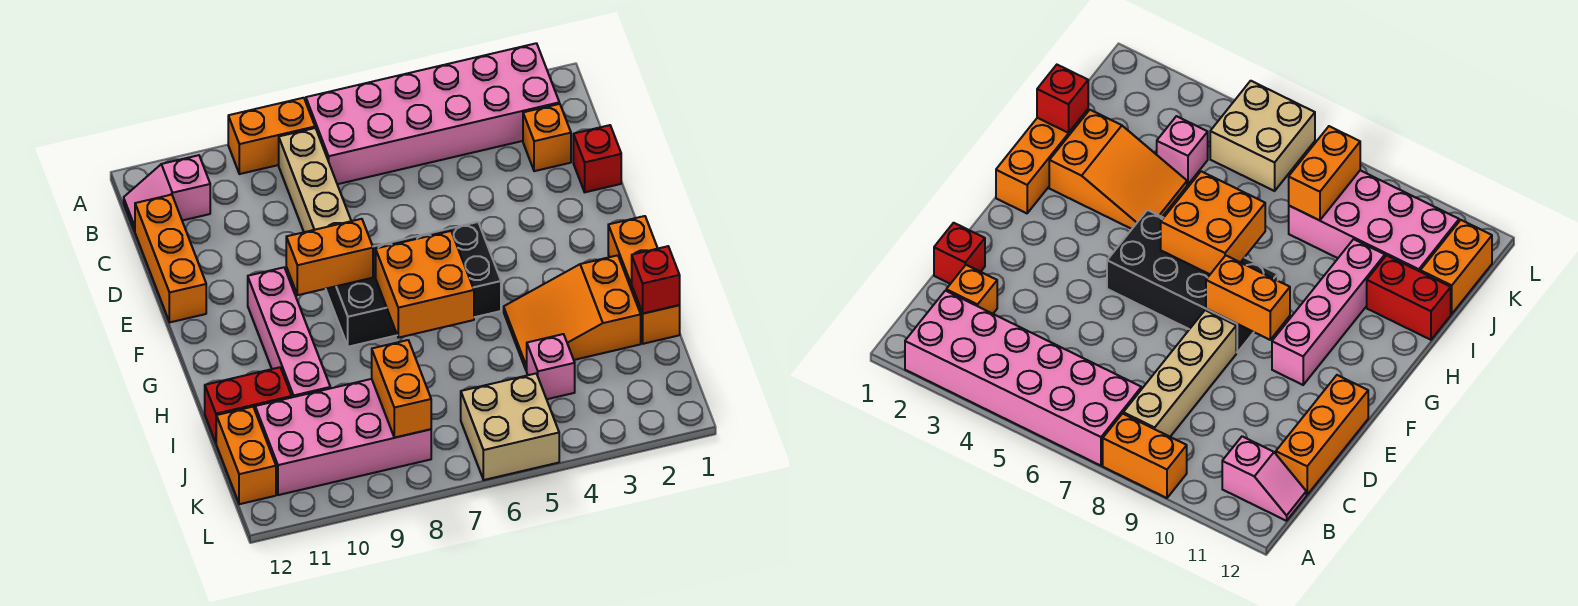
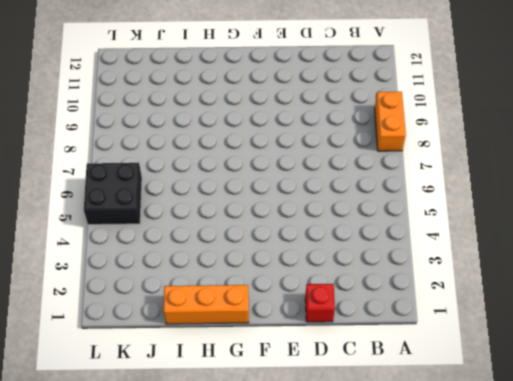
black brick K5:L6 level 1 -> tan brick K5:L6 level 1
none -> pink brick A2:B7 level 1
none -> tan brick B8:E8 level 1
none -> pink slope B11:B12 level 1 top 11

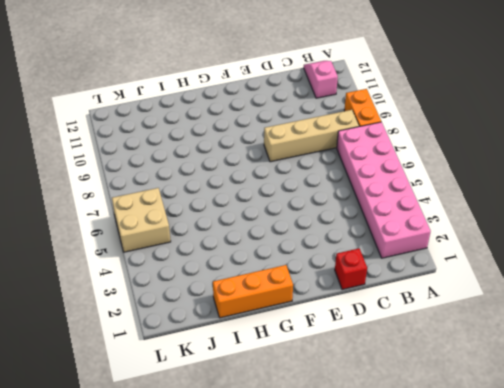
none -> orange brick C2 level 1
none -> orange brick C12:E12 level 1
none -> black brick F5:G8 level 1

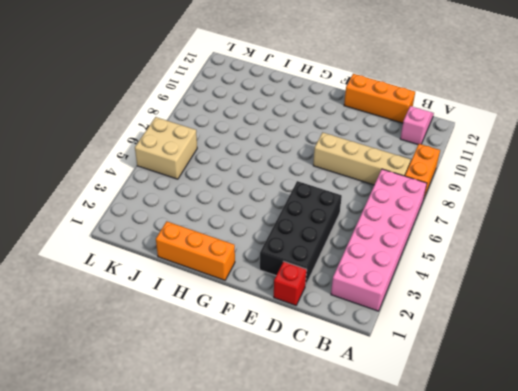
black brick D2:E5 level 1 -> black brick F5:G8 level 1
none -> orange brick C2 level 1
none -> pink brick F10:I10 level 1
none -> orange slope H2:I4 level 1 top 2

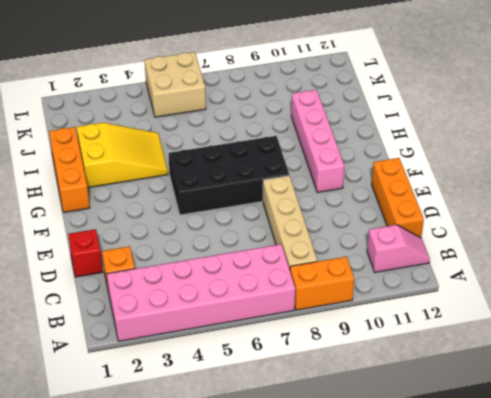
yellow slope H2:I4 level 1 top 2 -> orange slope H2:I4 level 1 top 2
none -> red brick I11:I12 level 1
none -> pink brick J4 level 1
none -> pink brick J8:K11 level 1

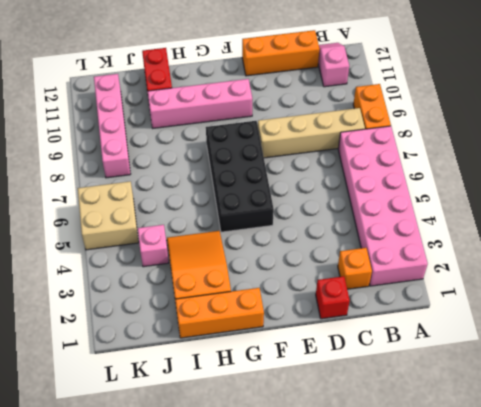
pink brick K8:K11 level 1 -> pink brick J8:K11 level 1
none -> orange brick J12:K12 level 1
none -> orange brick F8:F9 level 2
none -> orange brick G6:H7 level 2

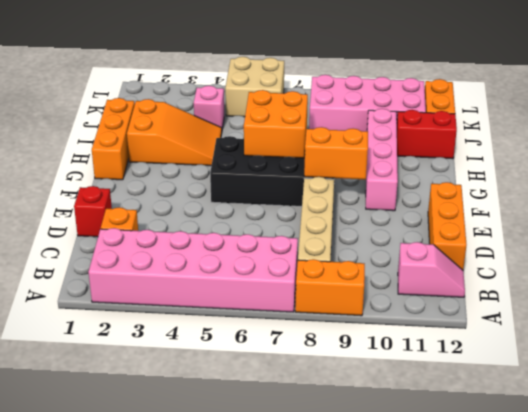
none -> red brick I1 level 2
none -> orange brick J8:K8 level 2

